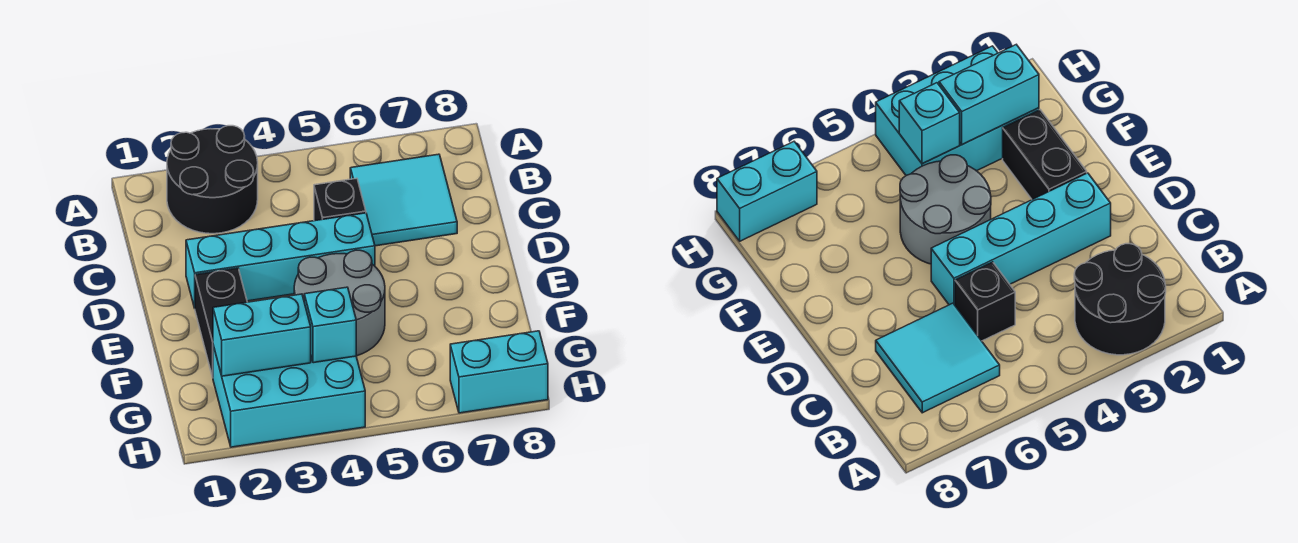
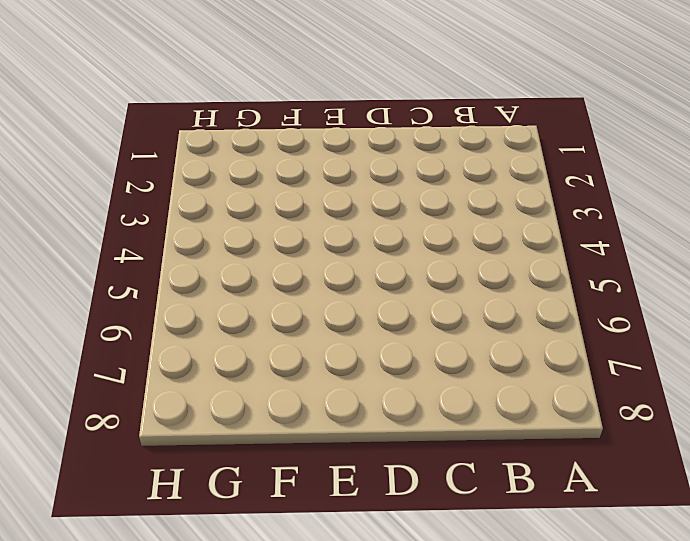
none -> black round brick A2:B3 level 1
none -> cyan tile B6:C7 level 1

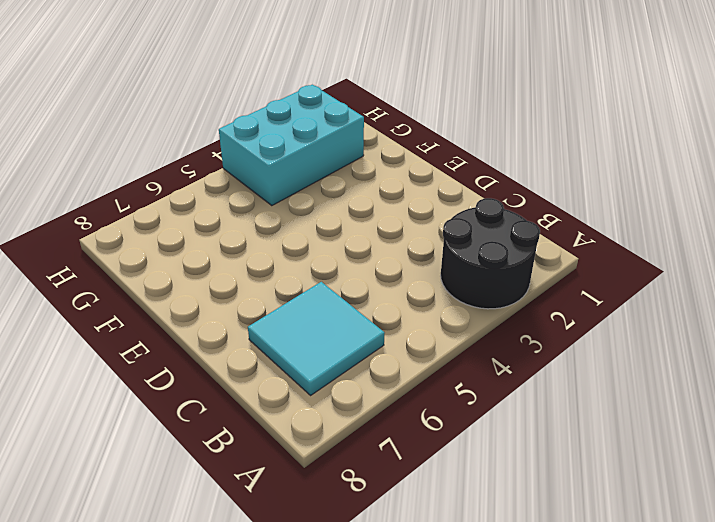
none -> black brick C5 level 1
none -> cyan brick D2:D5 level 1

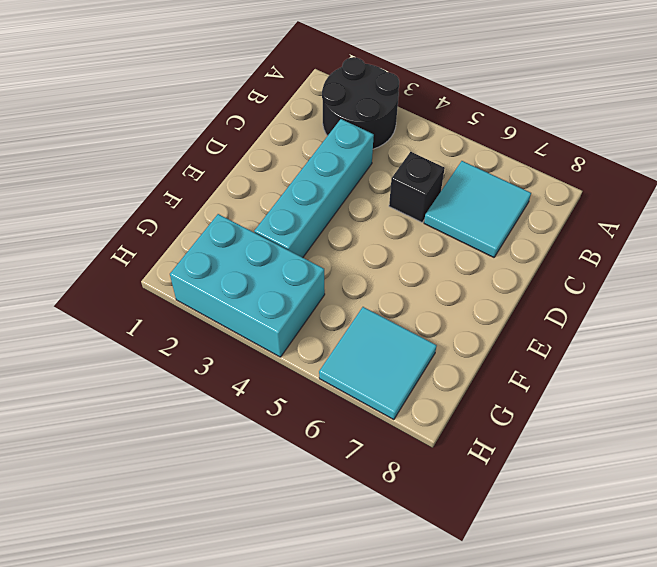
cyan brick C3:F3 level 1 -> cyan brick D2:D5 level 1
cyan tile G6:H7 level 1 -> cyan brick H7:H8 level 1
none -> black brick E2:F2 level 1
none -> grey round brick E4:F5 level 1

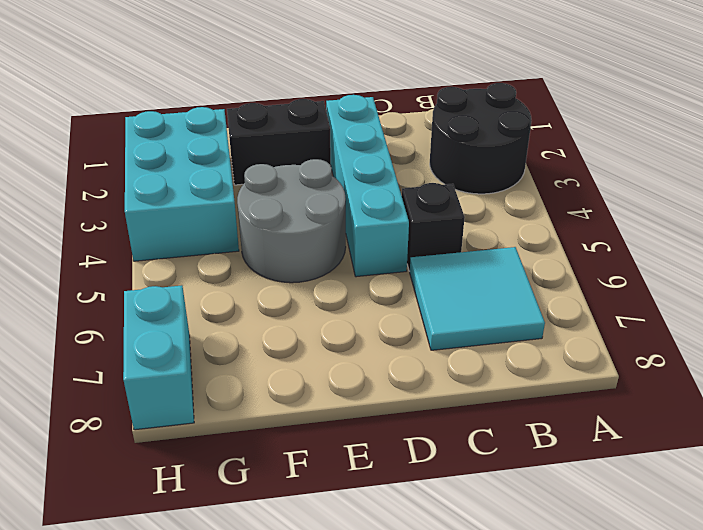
none -> cyan brick G2:G3 level 2
none -> cyan brick G4 level 2

